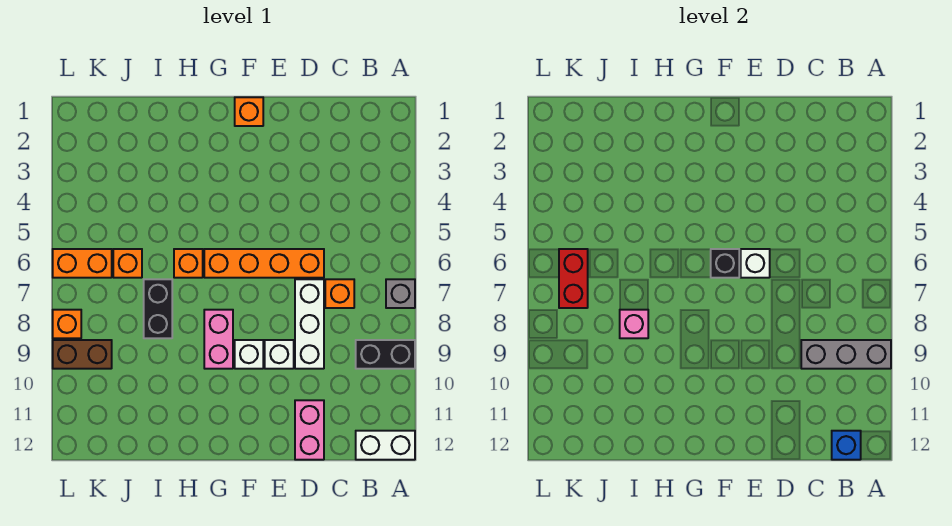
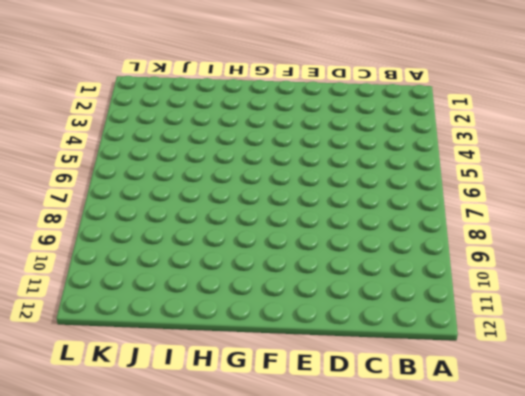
none -> grey brick A7 level 1
none -> black brick A9:B9 level 1
none -> white brick A12:B12 level 1

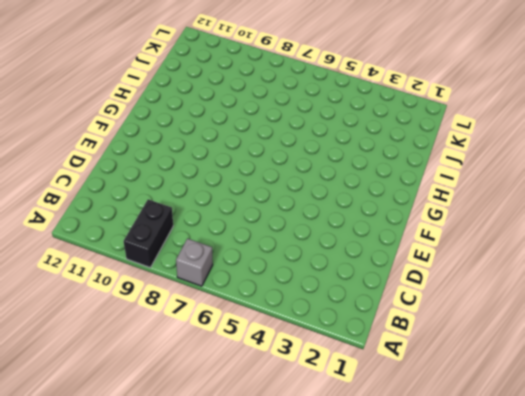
none -> white brick A12:B12 level 1
none -> orange brick C7 level 1
none -> orange brick D6:G6 level 1

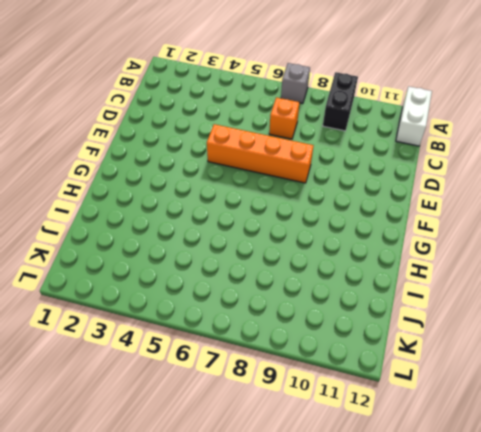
orange brick E5:E8 level 1 -> orange brick D6:G6 level 1
none -> white brick D7:D9 level 1
none -> pink brick D11:D12 level 1
none -> white brick E9 level 1

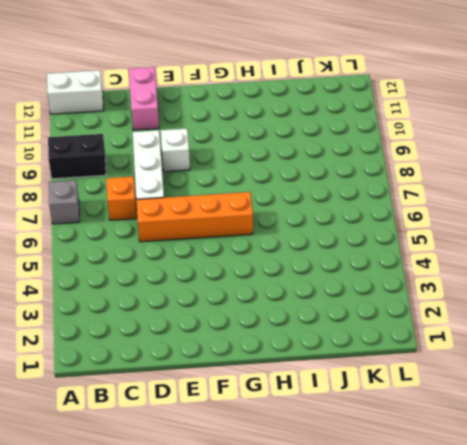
none -> orange brick F1 level 1
none -> white brick F9 level 1
none -> pink brick G8:G9 level 1

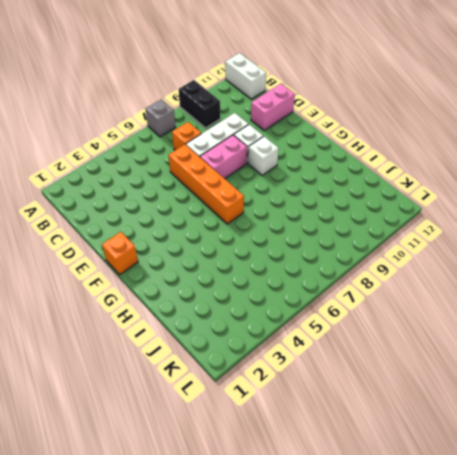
pink brick E7:E8 level 1 -> pink brick G8:G9 level 1
none -> orange brick H6 level 1
none -> black brick I7:I8 level 1
none -> orange brick J6 level 1

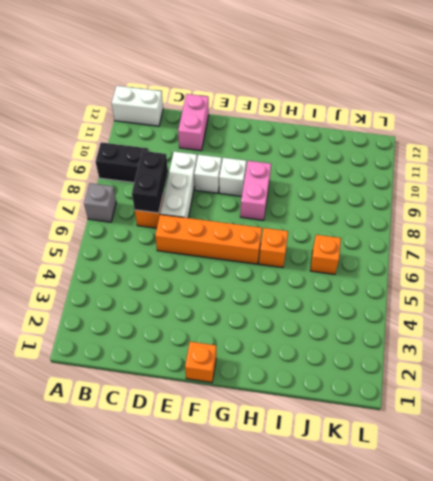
black brick C7:C8 level 2 -> black brick I7:I8 level 1
none -> orange brick K6:L6 level 1
none -> brown brick K9:L9 level 1
none -> orange brick L8 level 1

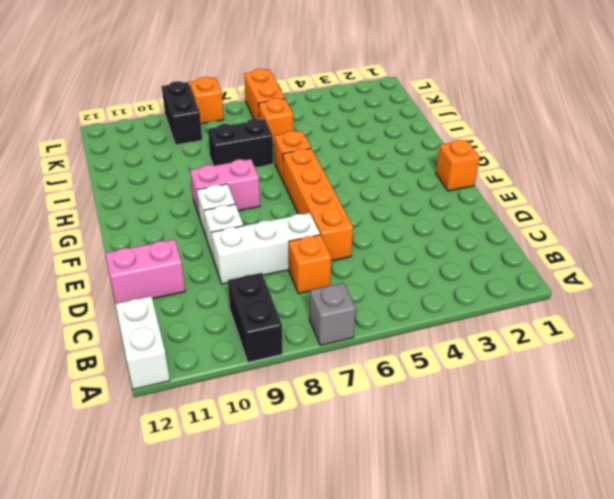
black brick K9:L9 level 1 -> brown brick K9:L9 level 1
none -> grey brick A9:C9 level 2
none -> blue brick B12 level 2
none -> white brick E6 level 2

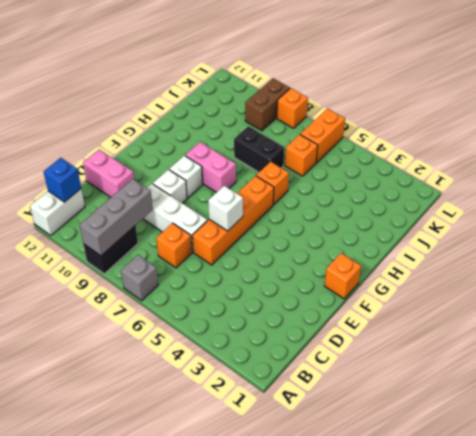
none -> black brick F6 level 2
none -> pink brick I8 level 2
none -> red brick K6:K7 level 2

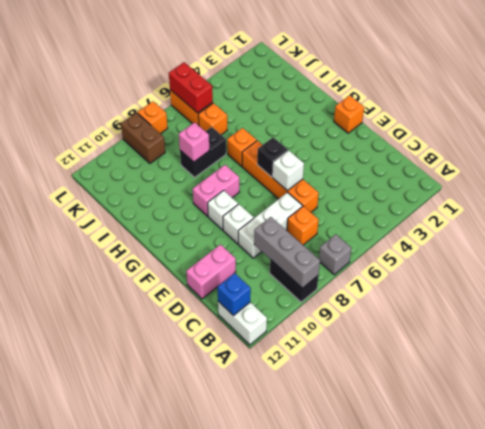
red brick K6:L6 level 2 -> red brick K6:K7 level 2

